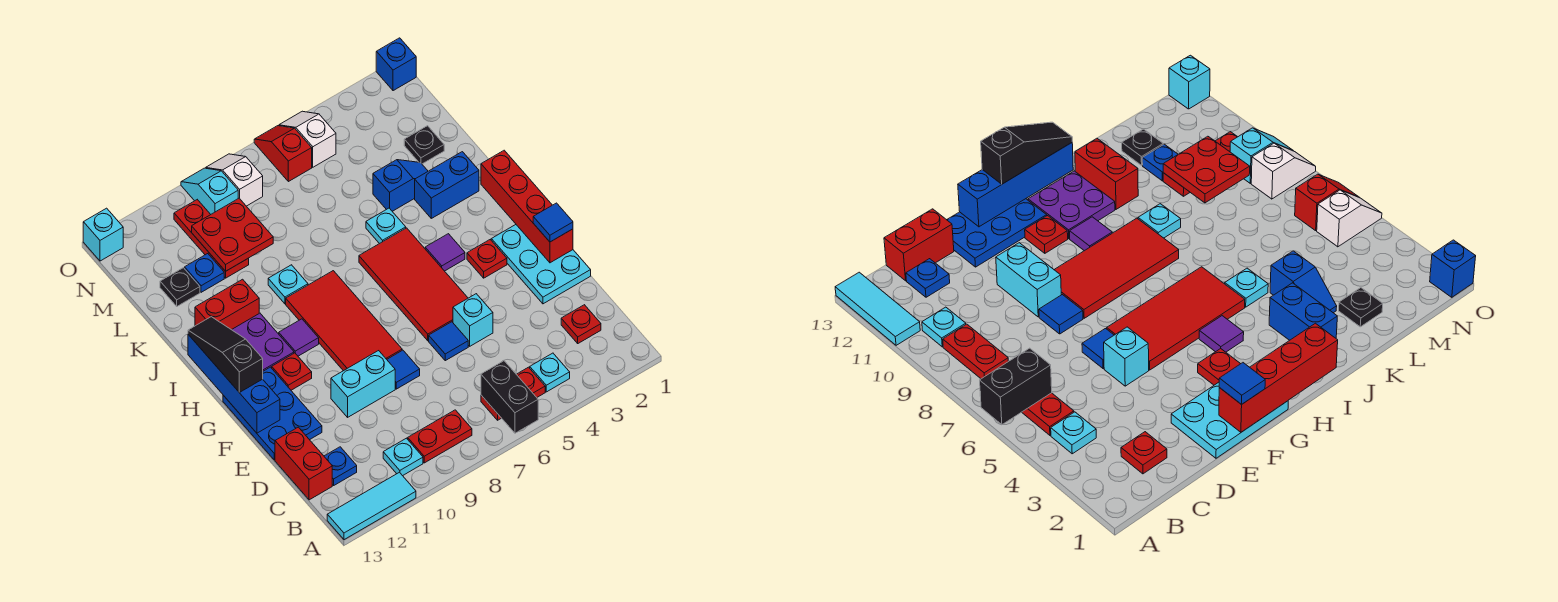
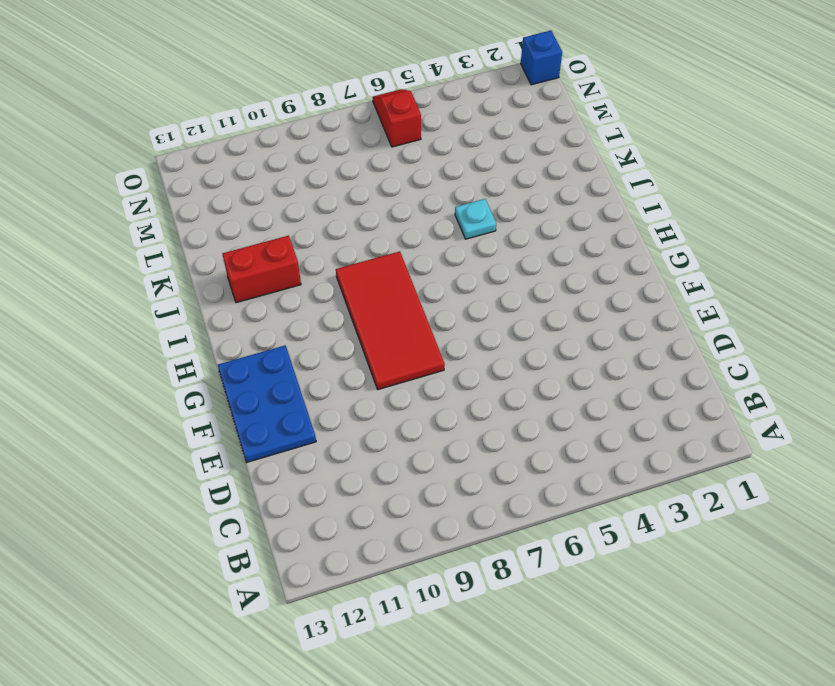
none -> cyan tile A11:A13 level 1
none -> cyan plate B4 level 1
none -> red plate B5:B6 level 1
none -> red plate B8:B9 level 1

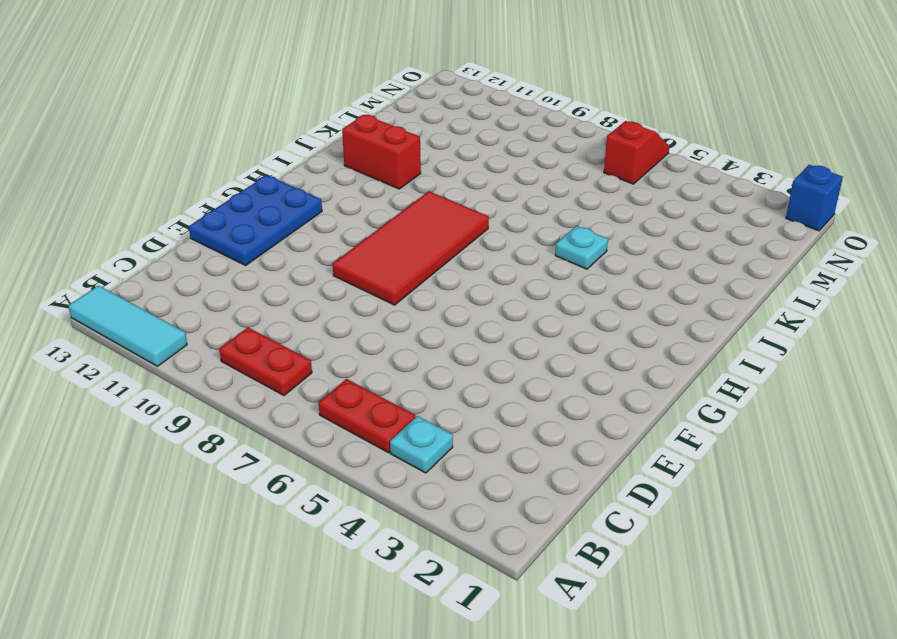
none -> cyan plate B10 level 1
none -> red plate C2 level 1
none -> blue plate C12 level 1
none -> red brick C13:D13 level 1

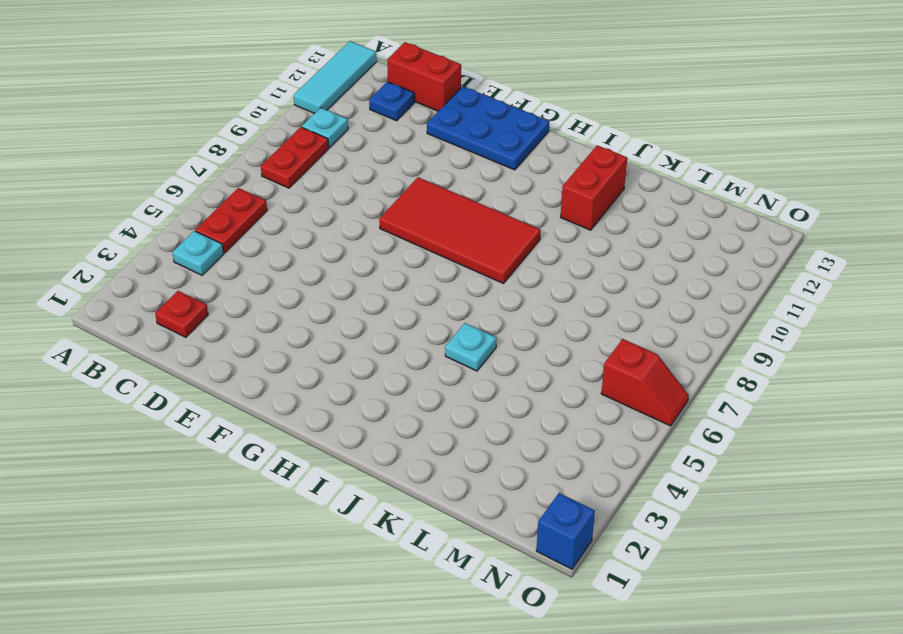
none -> cyan plate E1:G2 level 1
none -> cyan brick E5 level 1
none -> blue tile E6 level 1
none -> blue tile E8 level 1

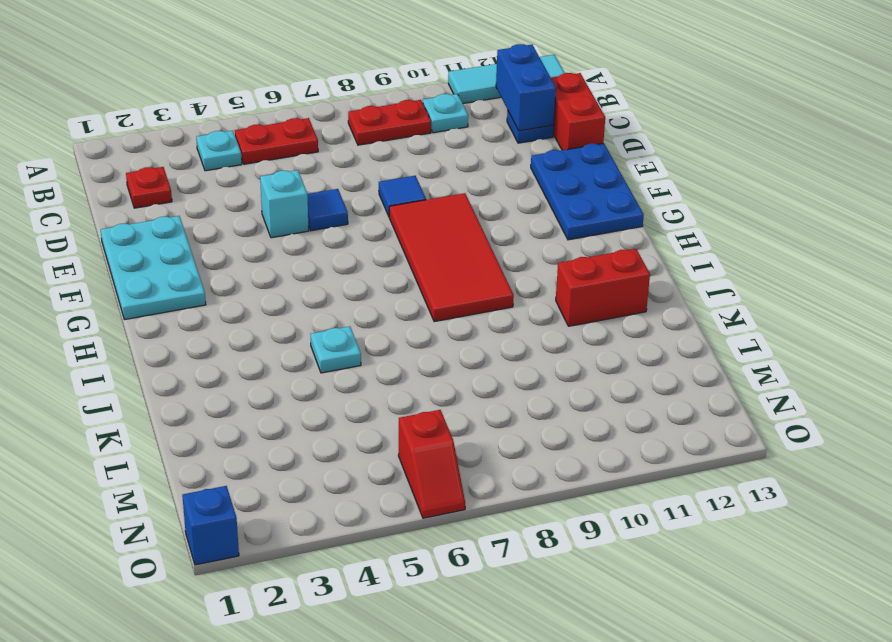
blue brick B12:C12 level 2 -> blue brick J2:J3 level 1
none -> cyan brick E9:E10 level 1
none -> red tile F5:I6 level 1
none -> red plate G3 level 1
none -> red plate G11 level 1

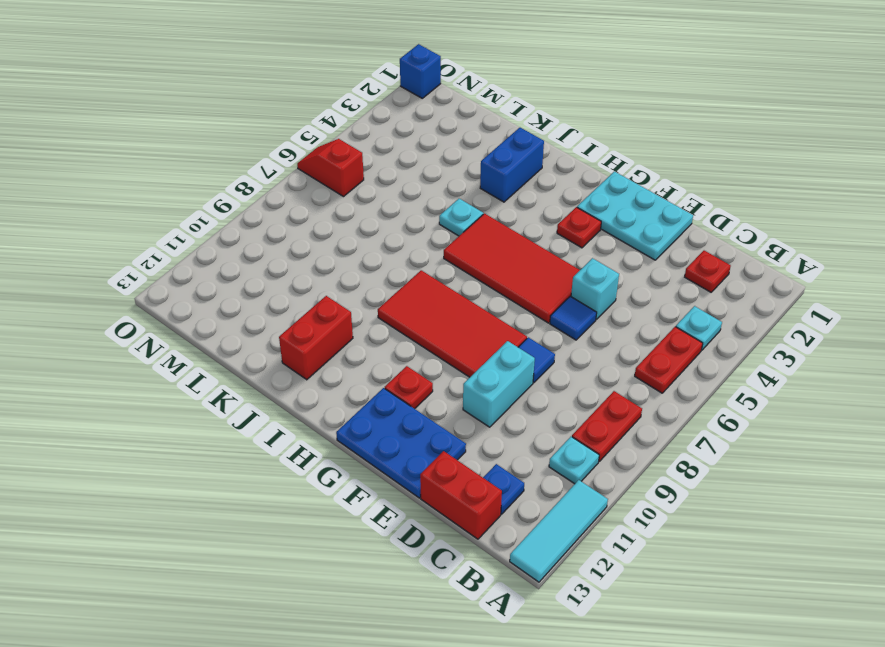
none -> purple tile H4 level 1
none -> purple tile H10 level 1
none -> purple plate H11:I12 level 1
none -> cyan plate J9 level 1

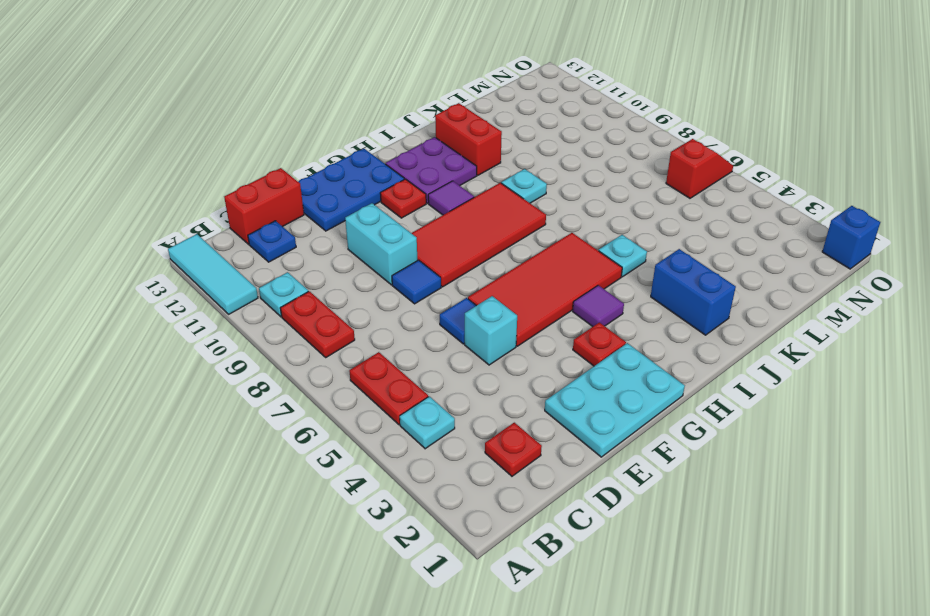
none -> blue slope K3:K4 level 1 top 4
none -> black plate L2 level 1
none -> red plate L10:N10 level 1
none -> blue plate L11 level 1

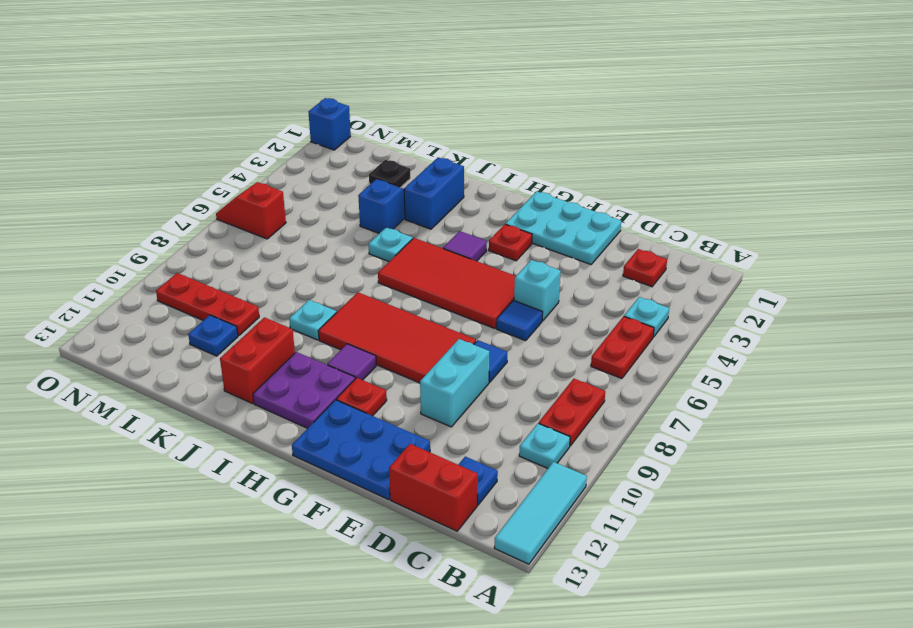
none -> black plate L12 level 1
none -> white slope N5:O5 level 1 top N
none -> white slope N8:O8 level 1 top N
none -> cyan slope N9:O9 level 1 top N

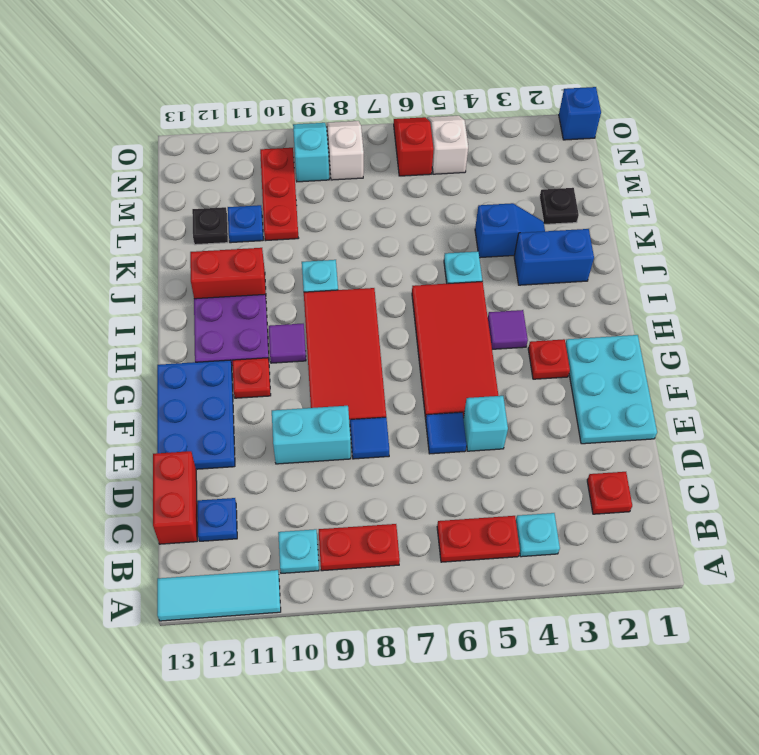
none -> cyan brick O13 level 1
none -> black brick A6:B6 level 2
none -> red brick F1:I1 level 2
none -> blue brick F13:I13 level 2

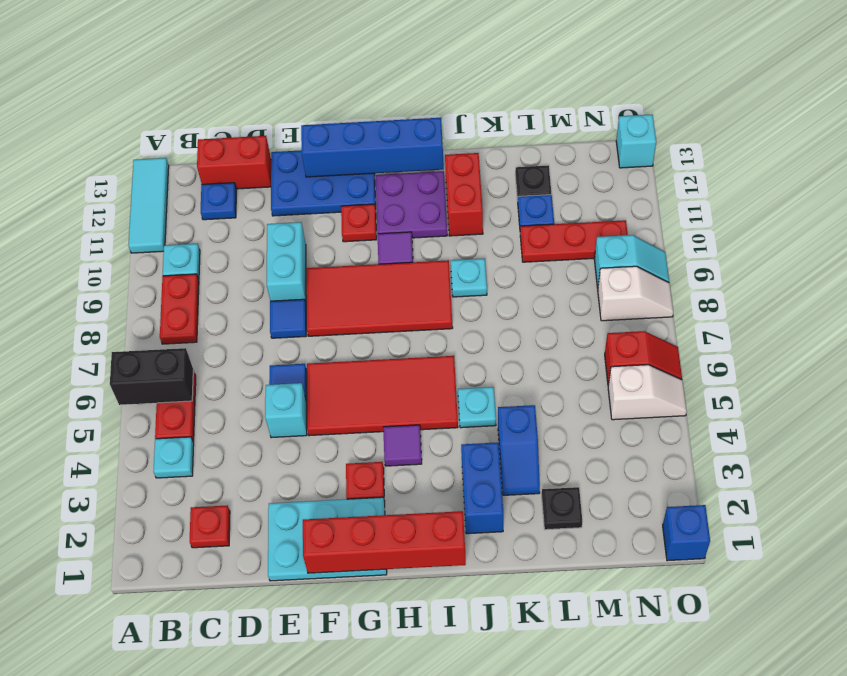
none -> red plate L9:M10 level 2
none -> blue tile F1 level 3
none -> black slope G13:I13 level 3 top G

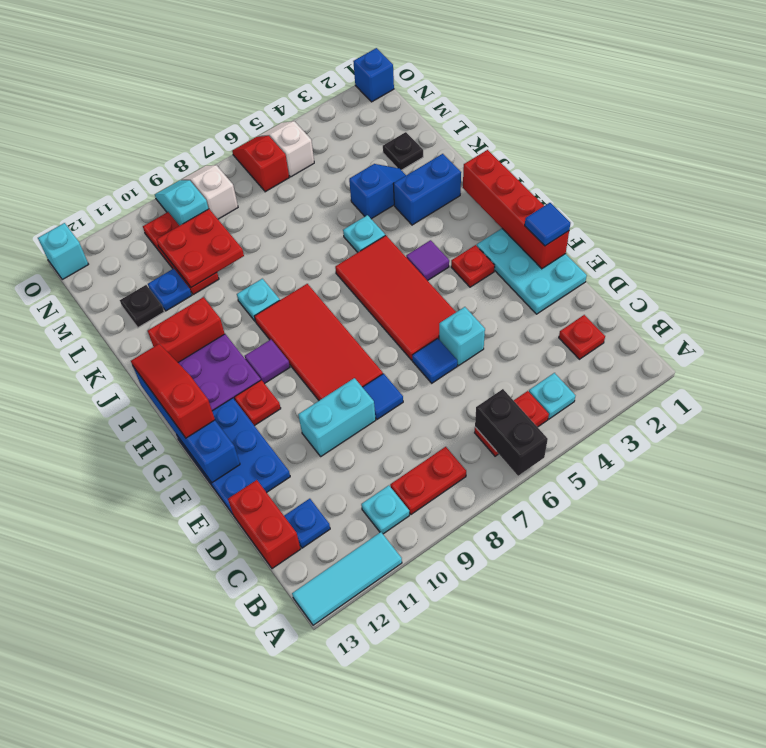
red slope G13:I13 level 3 top G -> black slope G13:I13 level 3 top G

